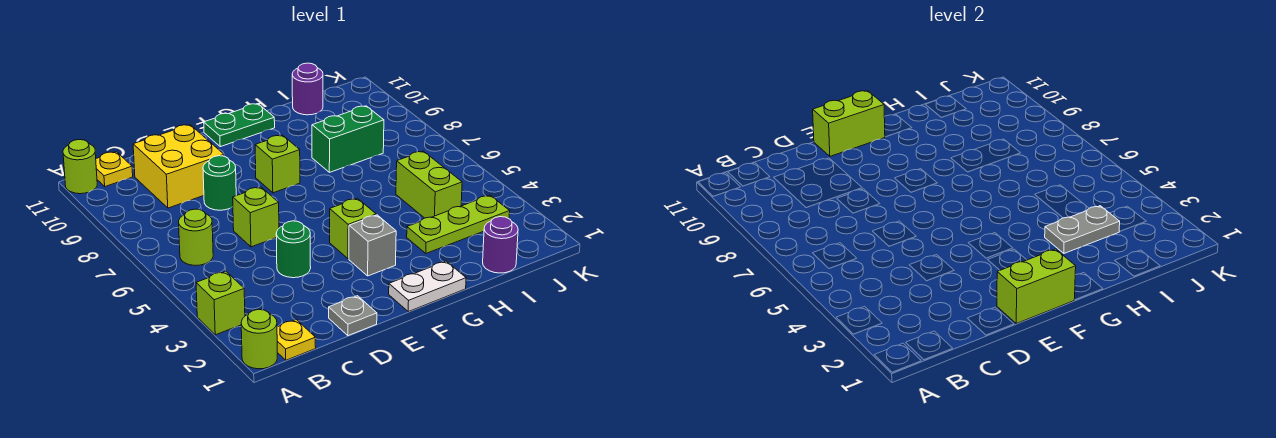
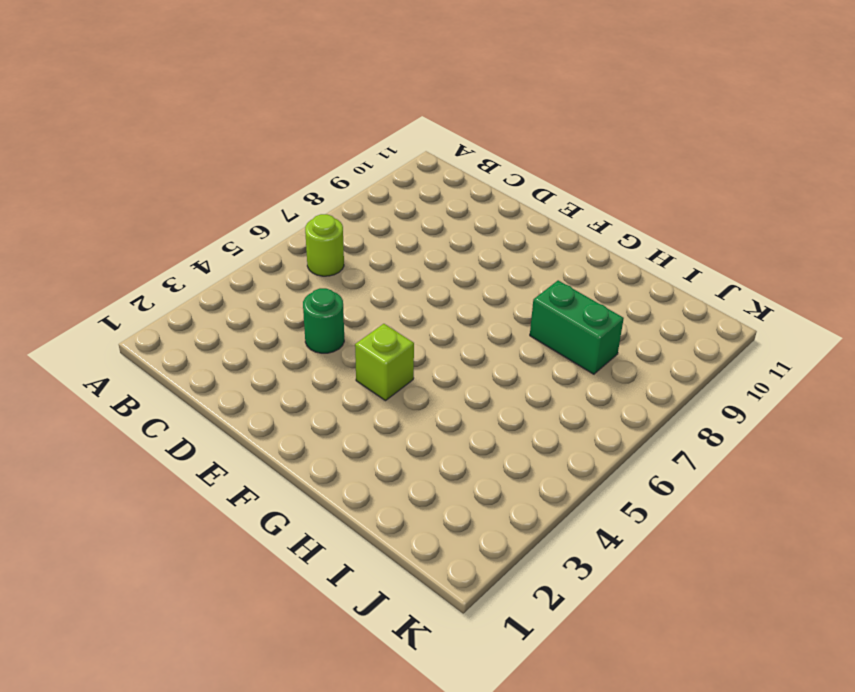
none -> lime round brick A1 level 1
none -> lime brick A3 level 1
none -> lime round brick A11 level 1

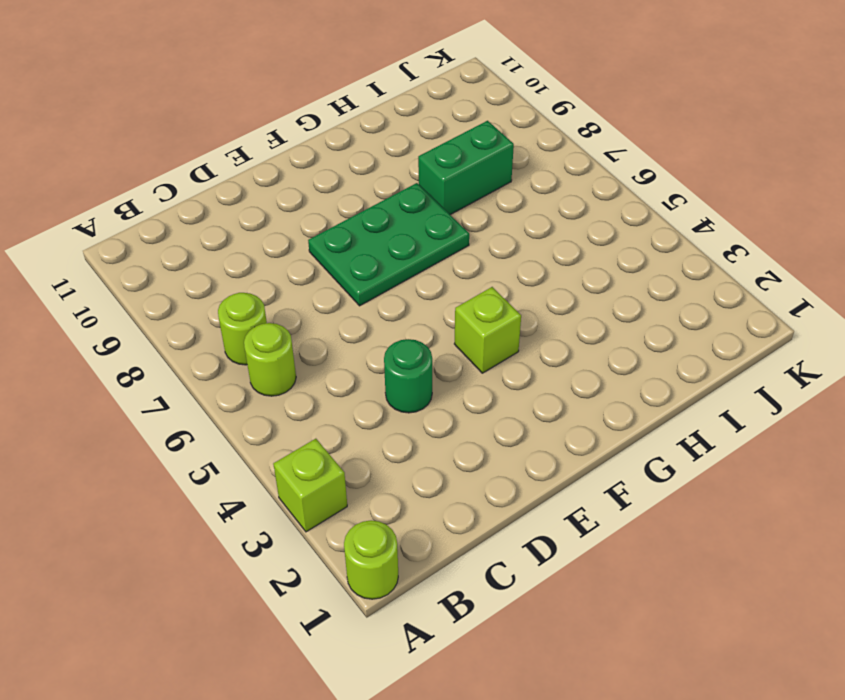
lime round brick B7 level 1 -> lime round brick A11 level 1
green plate E7:G8 level 1 -> lime brick F8 level 1
none -> yellow plate B1 level 1
none -> yellow plate B11 level 1
none -> yellow brick C9:D10 level 1

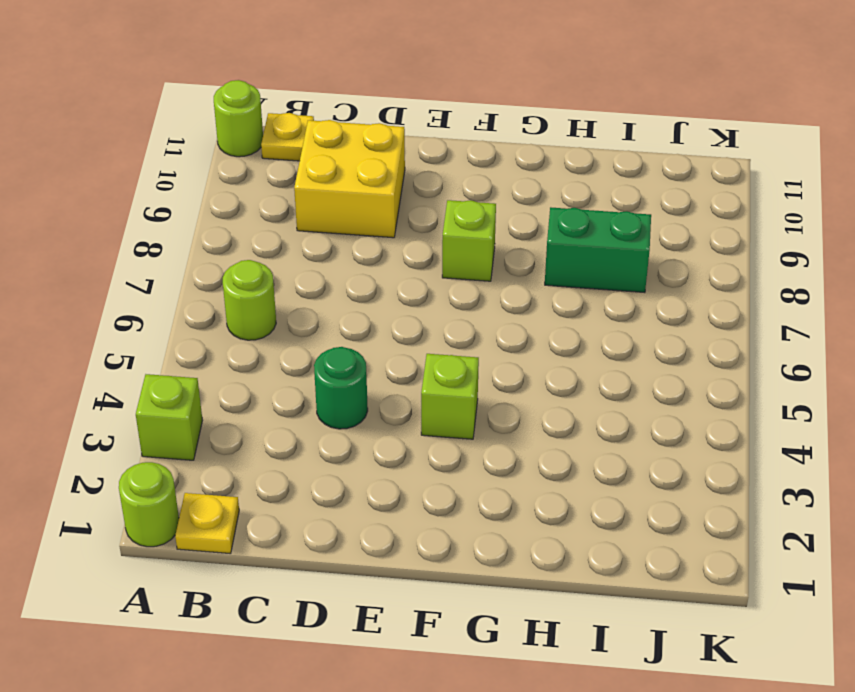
none -> grey plate D1 level 1
none -> lime brick D6 level 1
none -> green round brick D8 level 1

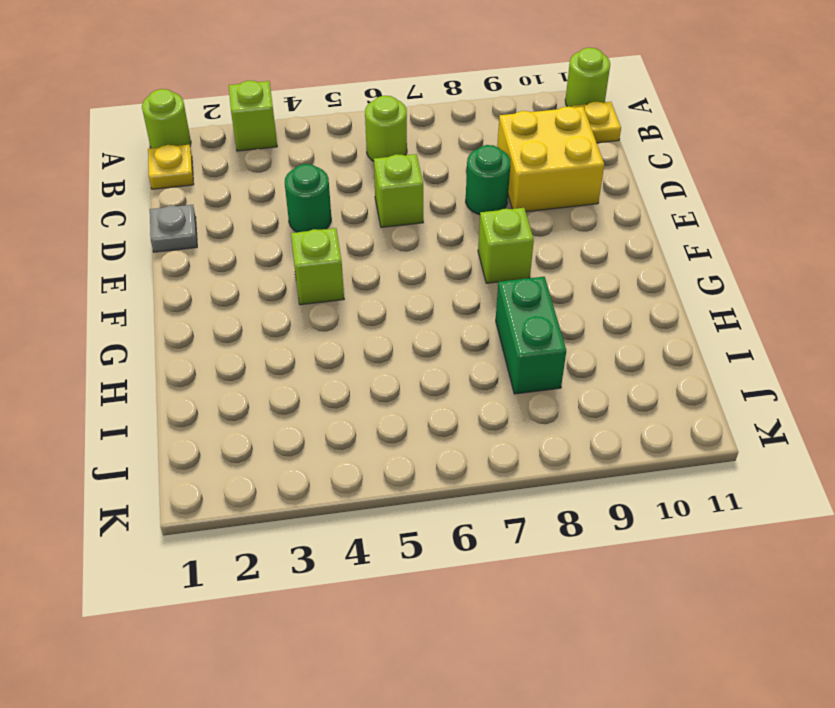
none -> white plate F1:G1 level 1
none -> grey brick F3 level 1
none -> green plate F11:G11 level 1

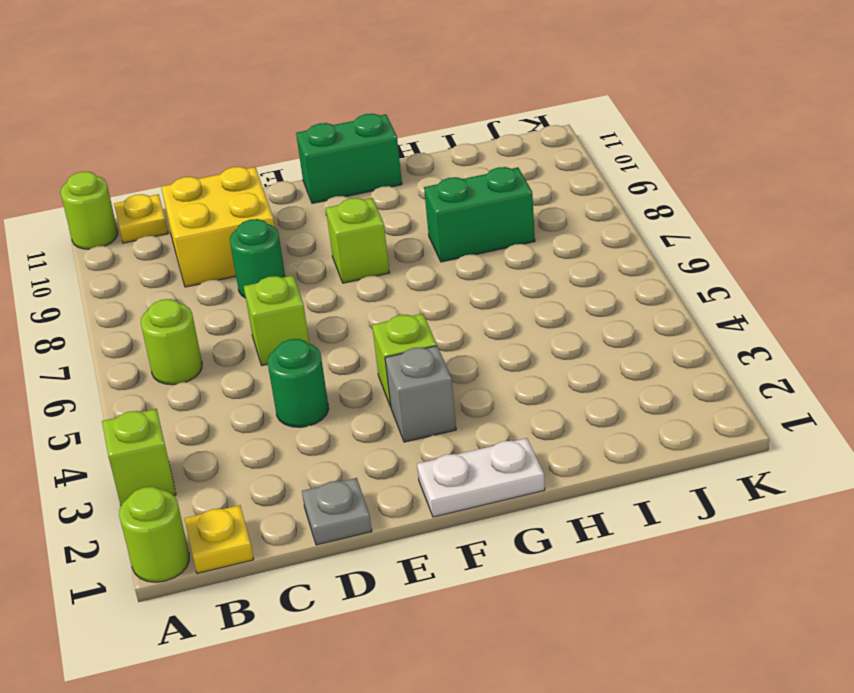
green brick F11:G11 level 1 -> green plate F11:G11 level 1
none -> lime plate H3:J3 level 1
none -> purple round brick I1 level 1
none -> lime brick I4:I5 level 1

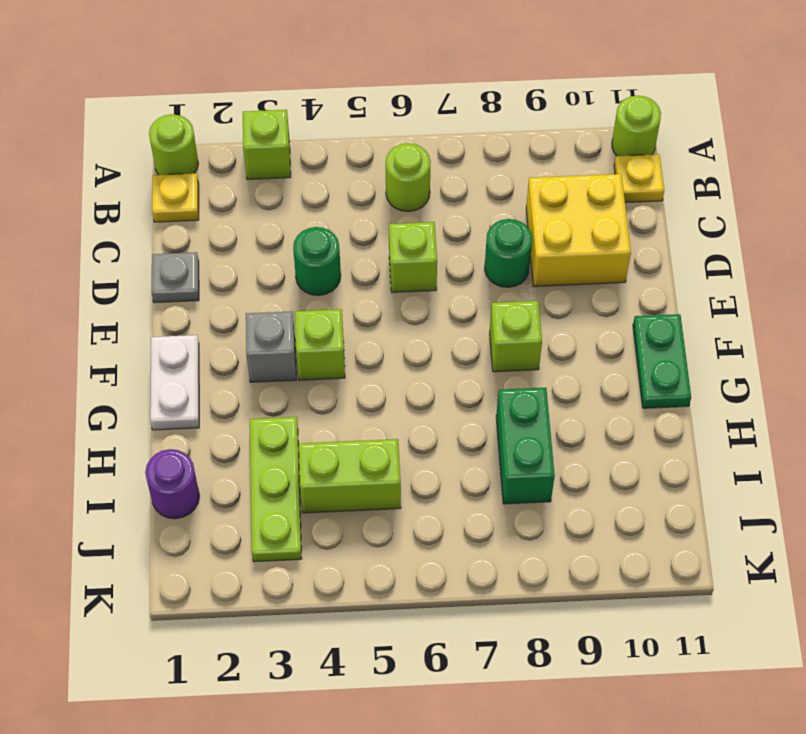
none -> purple round brick I11 level 1
none -> lime brick E1:F1 level 2
none -> lime brick E11:F11 level 2

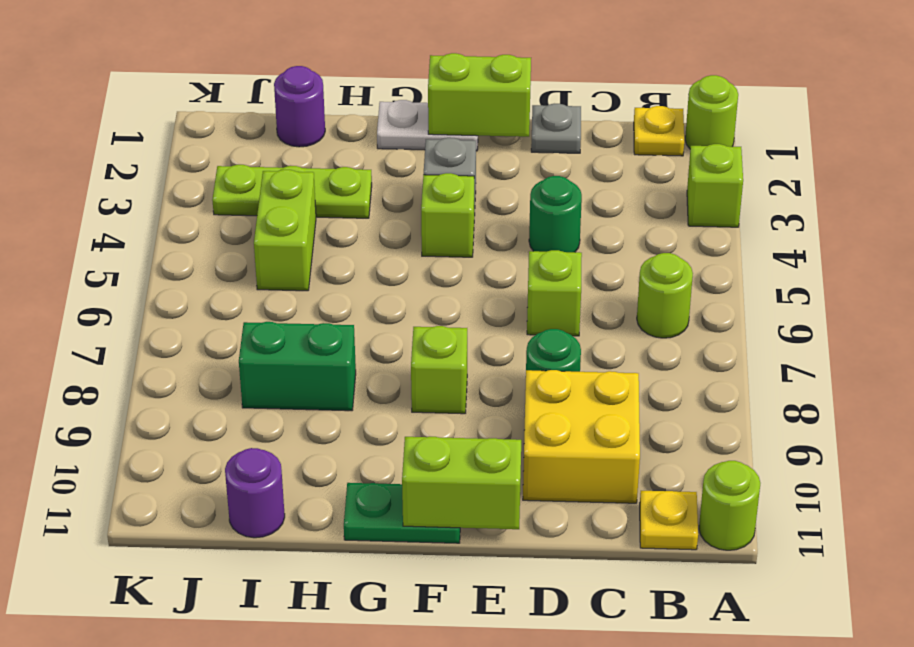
none -> grey plate H3:I3 level 2

